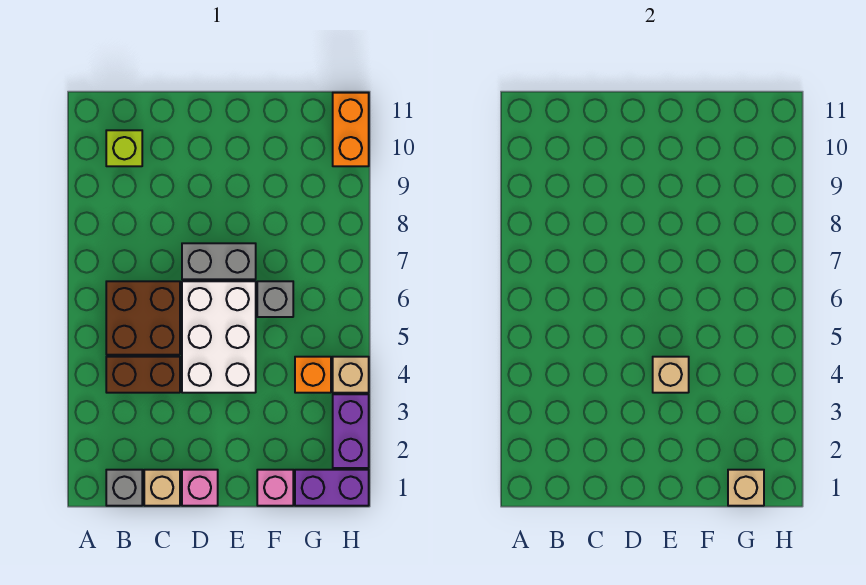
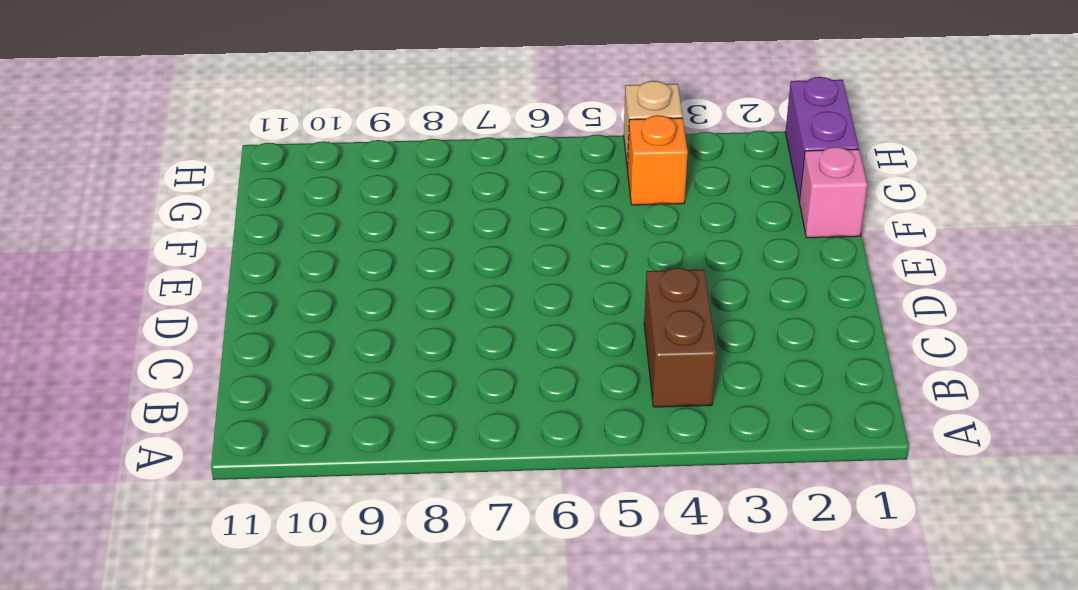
none -> grey brick B1 level 1
none -> brown brick B5:C6 level 1
none -> lime brick B10 level 1

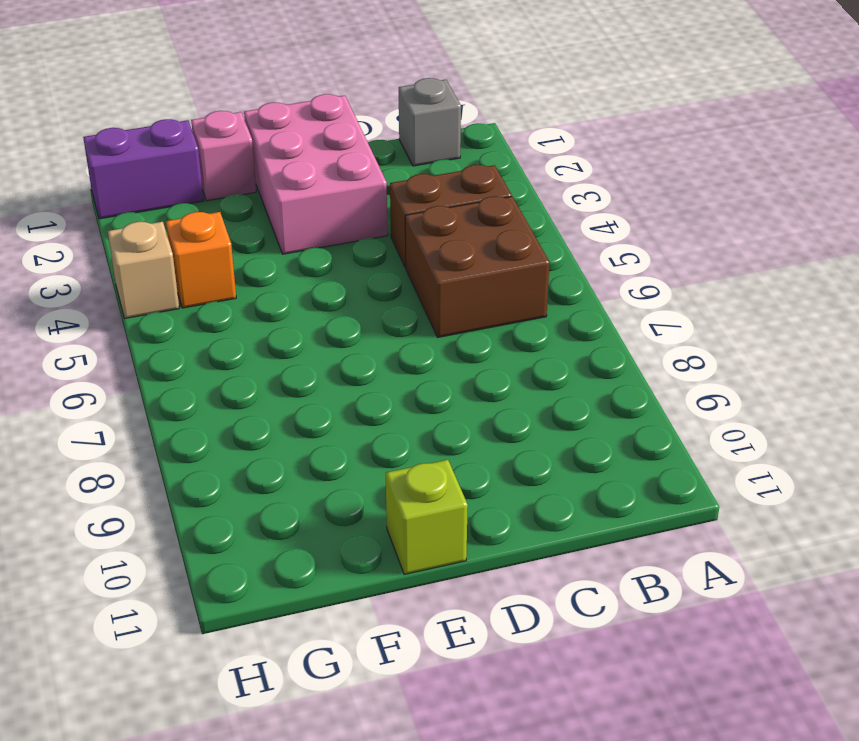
pink brick D1:E3 level 1 -> pink brick D1 level 1
lime brick E11 level 1 -> lime brick B10 level 1
none -> tan brick C1 level 1
none -> white brick D4:E6 level 1
none -> grey brick D7:E7 level 1

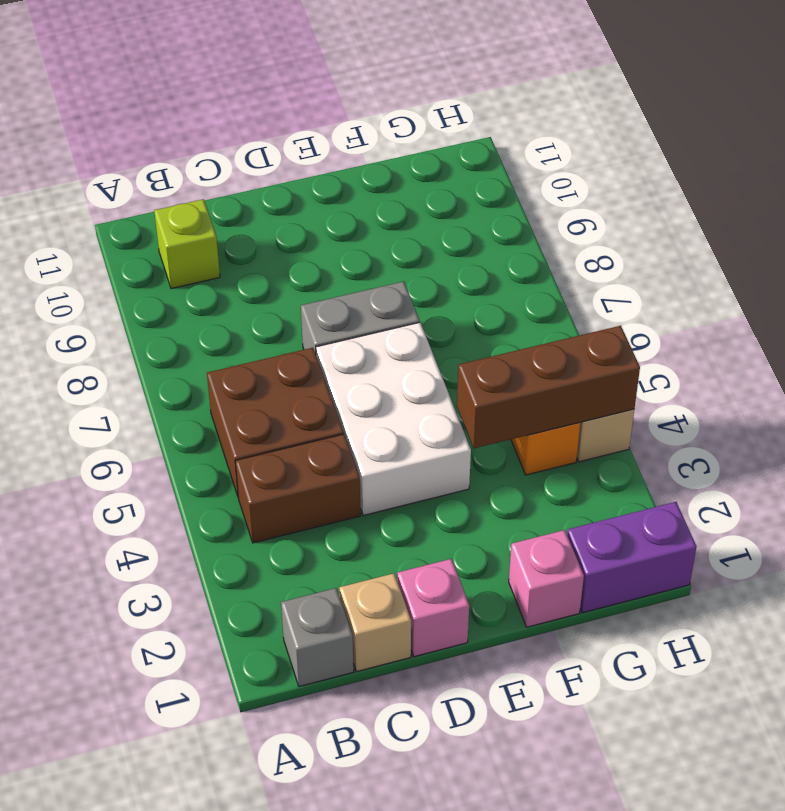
brown brick F4:H4 level 2 -> none
none -> grey brick F6 level 1
none -> purple brick H2:H3 level 1
none -> orange brick H10:H11 level 1

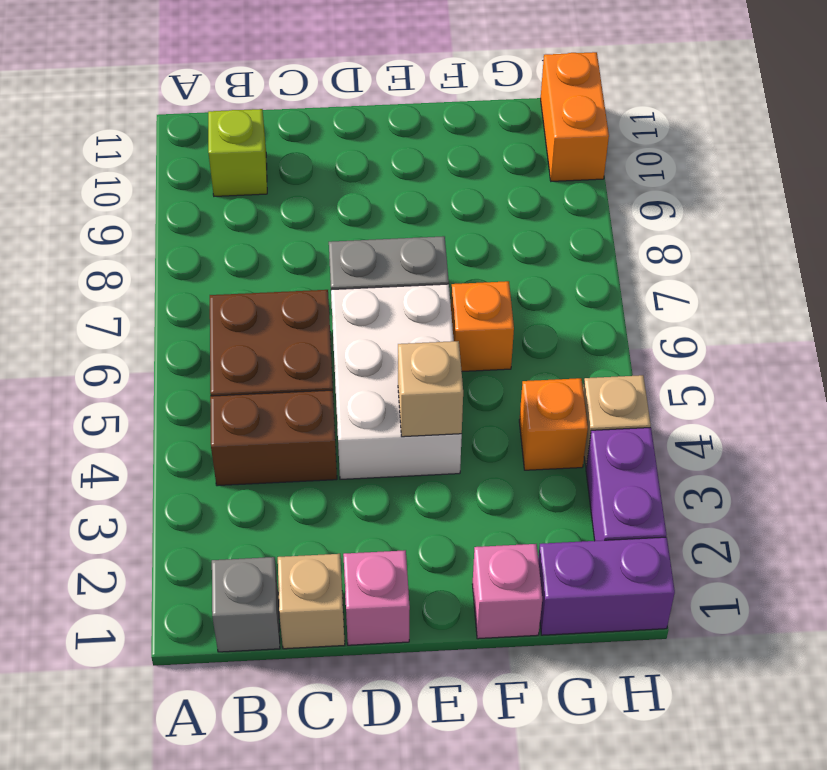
orange brick F6 level 1 -> grey brick F6 level 1
none -> tan brick G1 level 2

